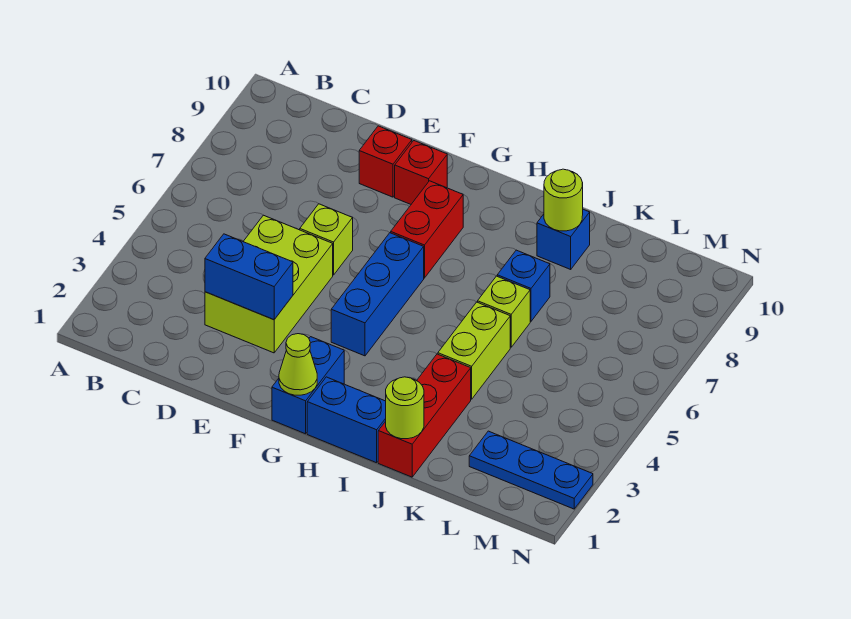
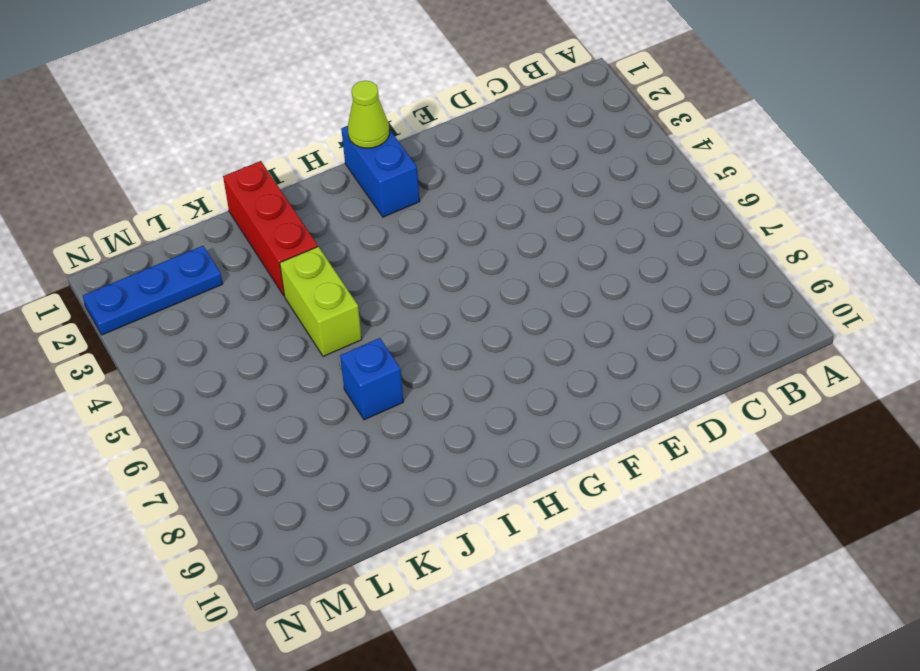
none -> lime brick D3:E5 level 1
none -> lime brick E6 level 1
none -> red brick E9 level 1

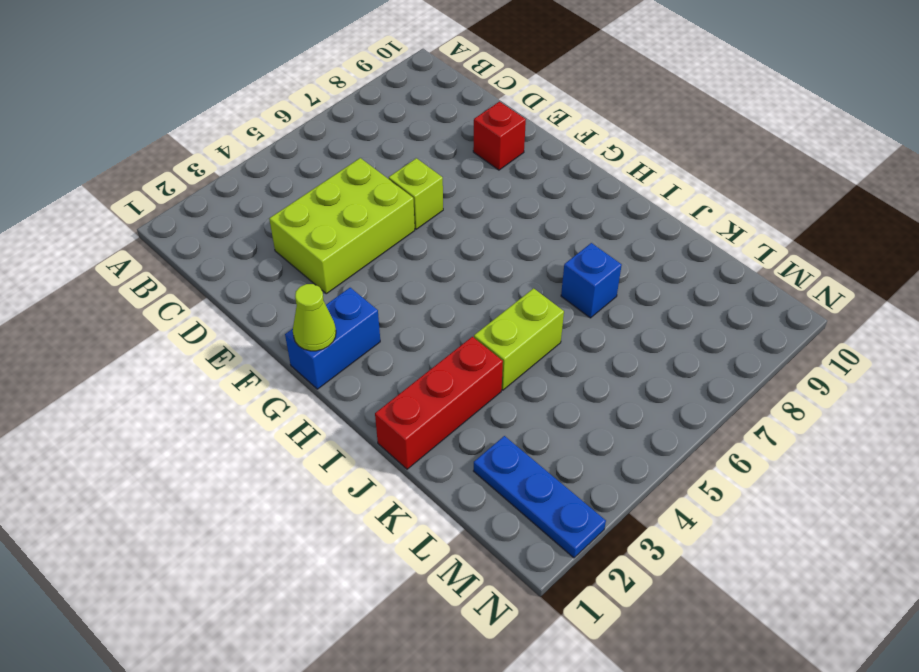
none -> red brick F9 level 1
none -> blue brick G4:G6 level 1
none -> red brick G7:G8 level 1

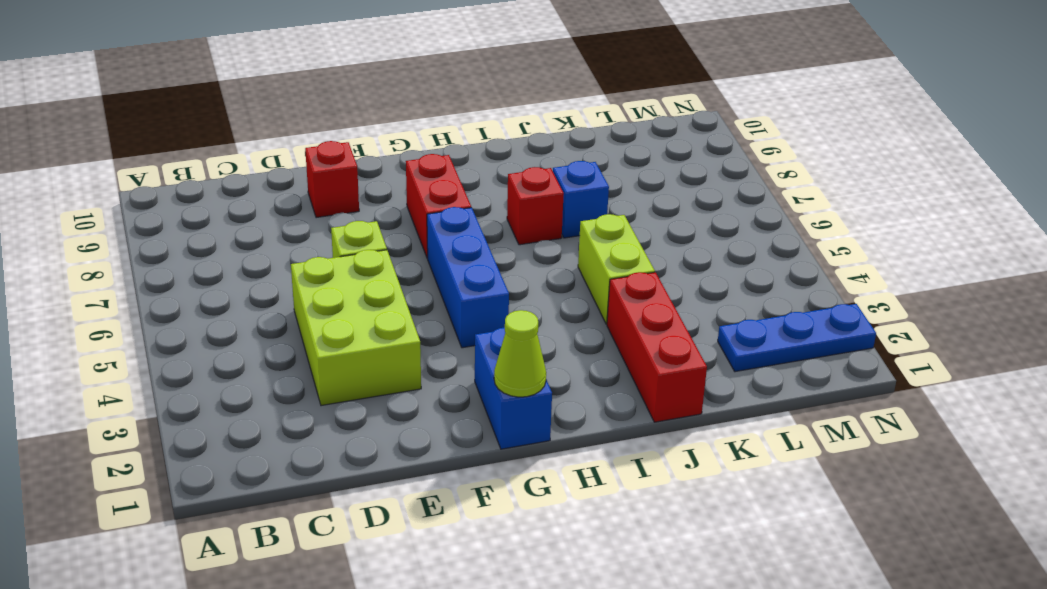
red brick I7 level 1 -> red brick F9 level 1
none -> blue brick H1:I1 level 1
none -> lime brick J6 level 1
none -> blue brick J9 level 1

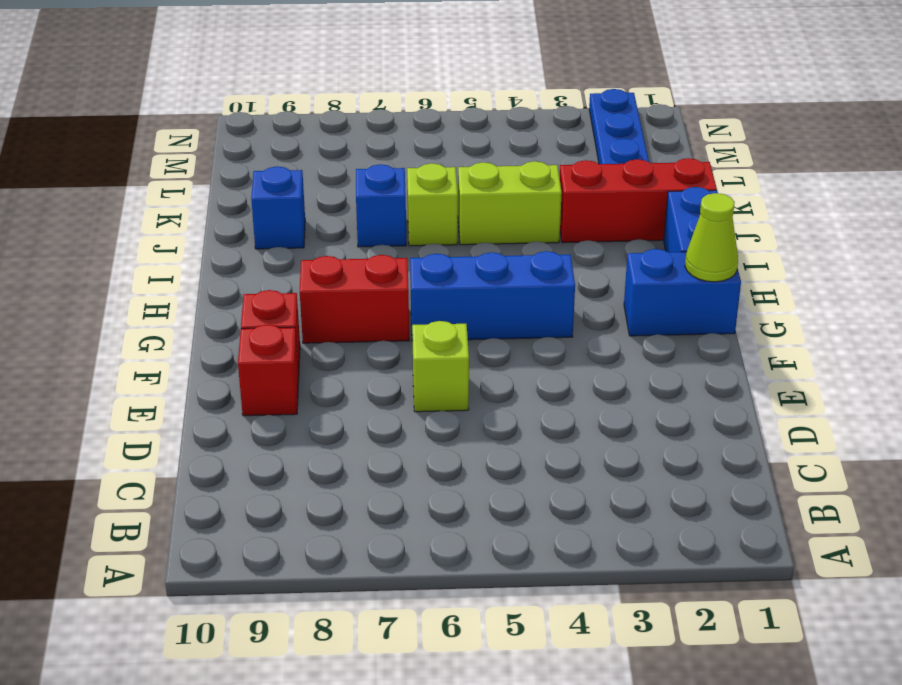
none -> lime brick D3:E5 level 1
none -> blue brick D3:E3 level 2
none -> lime round brick J1 level 2

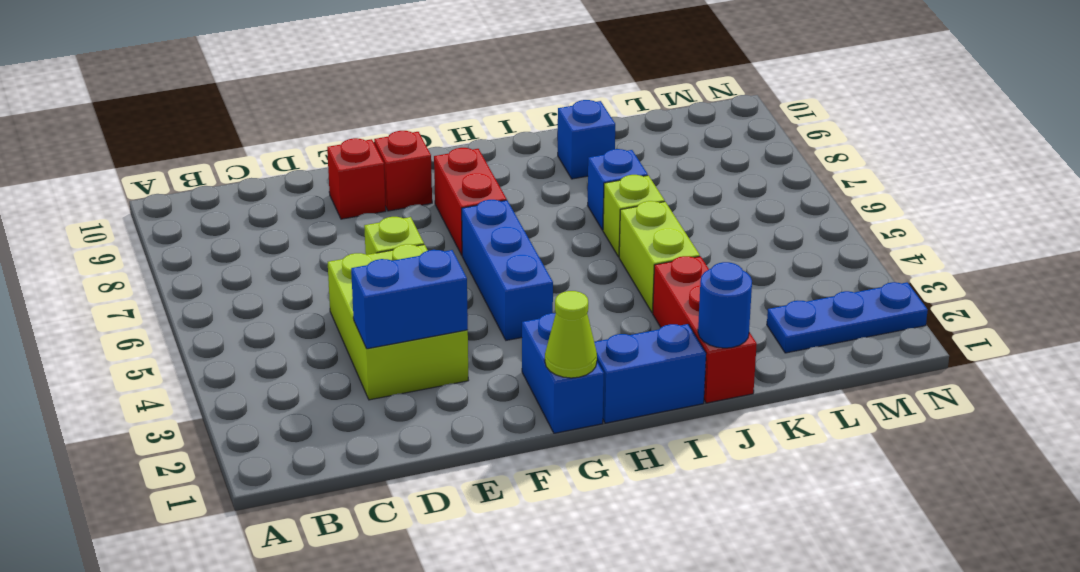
blue round brick J1 level 2 -> lime round brick J1 level 2
none -> lime round brick J9 level 2

